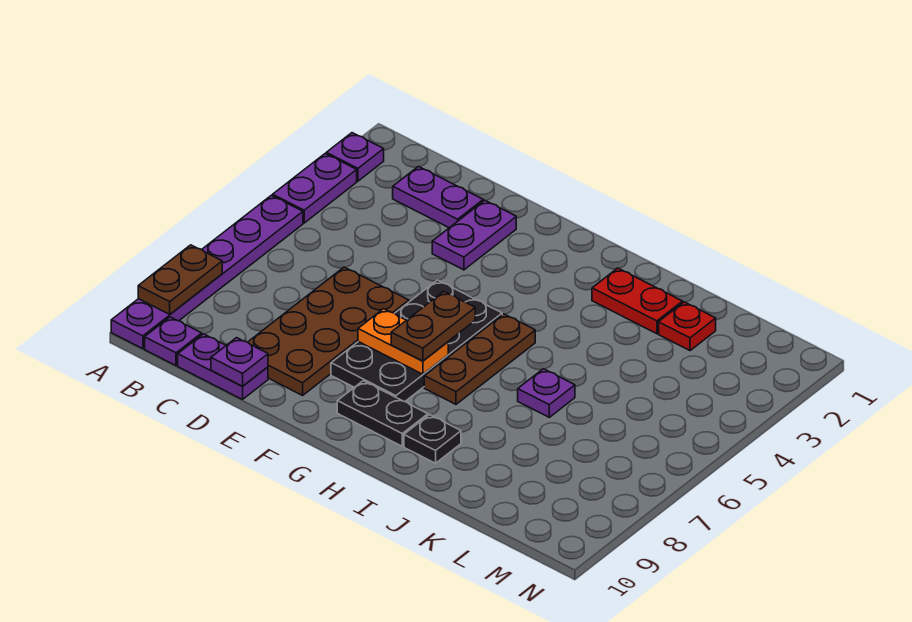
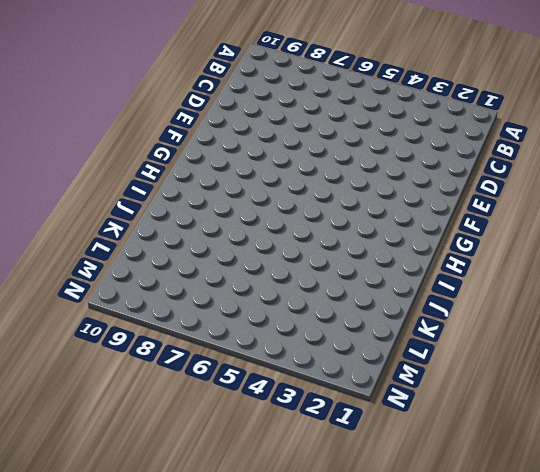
none -> purple plate A2 level 1
none -> purple plate A3:A4 level 1
none -> purple plate A5:A10 level 1

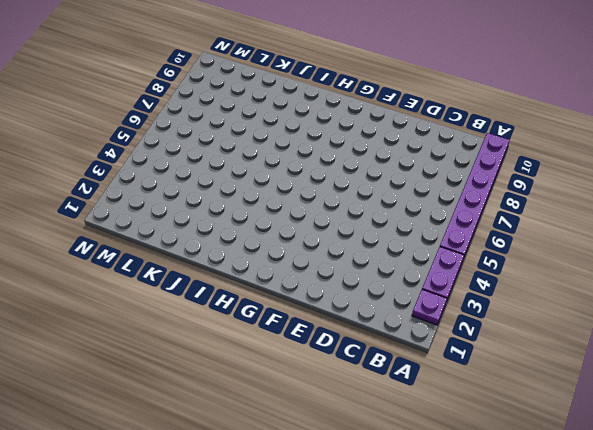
none -> purple plate B10 level 1
none -> purple plate C2:D2 level 1
none -> purple plate C10:D10 level 1

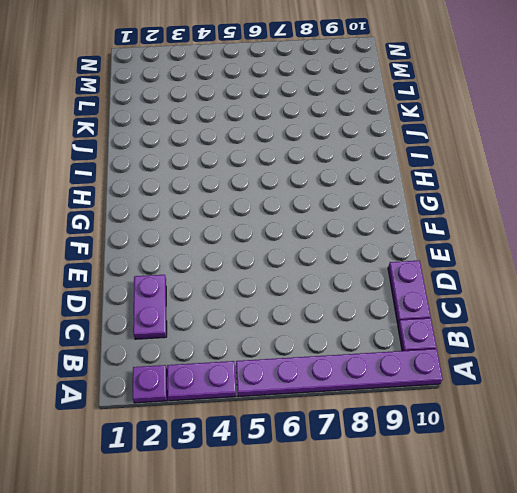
none -> brown plate D6:E9 level 1
none -> purple plate E2:E3 level 1
none -> black plate F5:G8 level 1

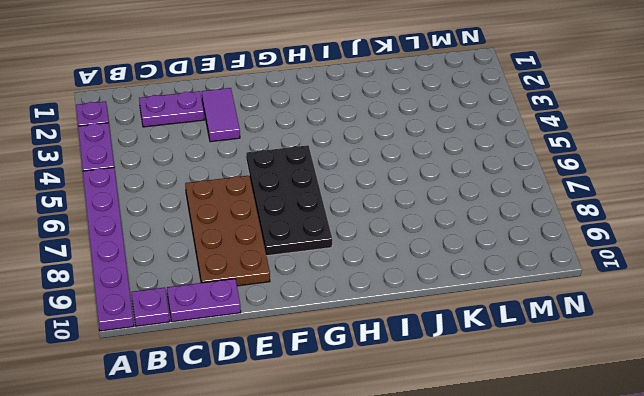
purple tile E2:E3 level 1 -> purple plate E2:E3 level 1
none -> black plate G9:H9 level 1
none -> brown plate H5:H7 level 1
none -> red plate I2:J2 level 1

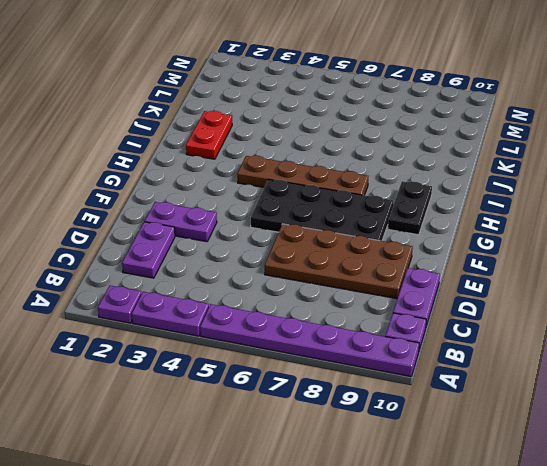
brown plate H4:H7 level 1 -> brown plate H5:H7 level 1
none -> black plate I9 level 1
none -> purple plate J6 level 1
none -> red plate K2 level 1

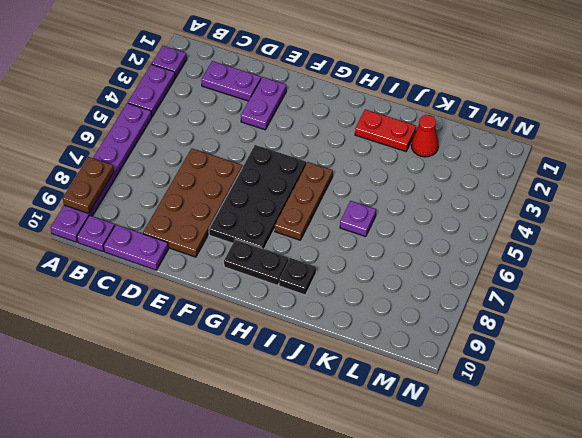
red cone K2 level 1 -> red plate K2 level 1
none -> purple plate D10 level 2
none -> orange plate F7:G7 level 2
none -> brown plate G6:G7 level 3

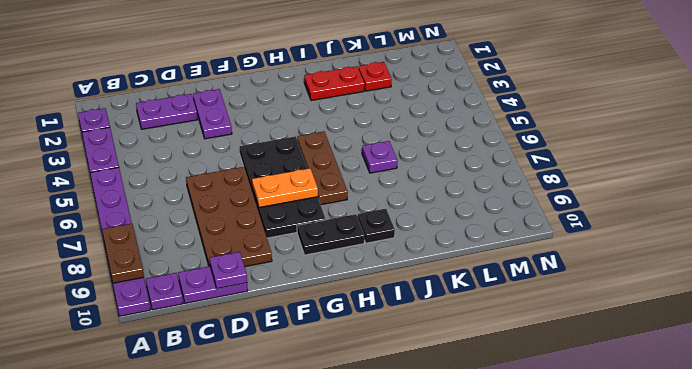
none -> brown plate G6:G7 level 3

